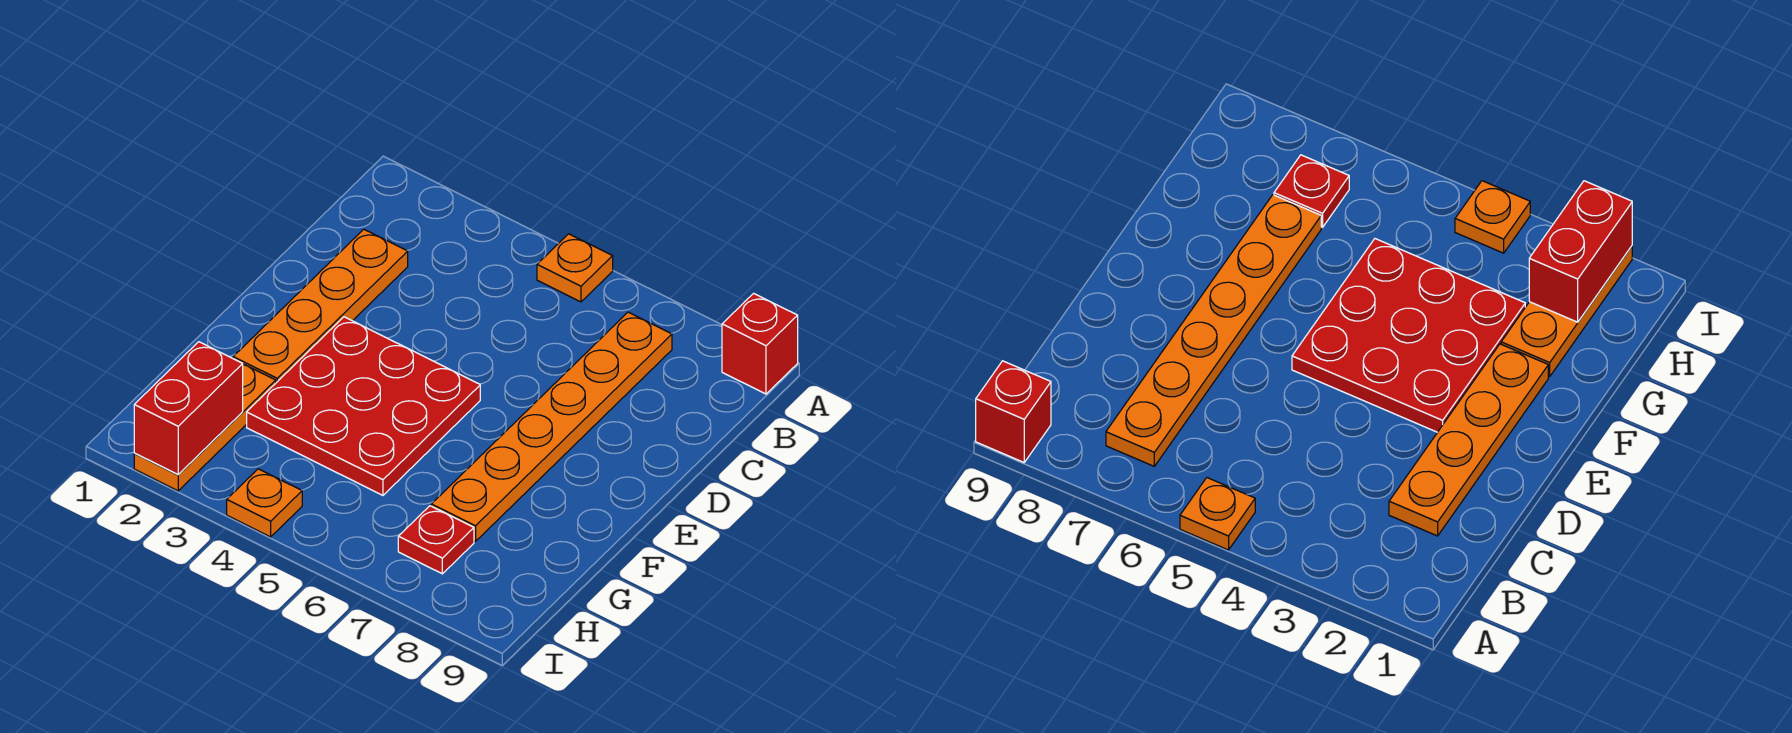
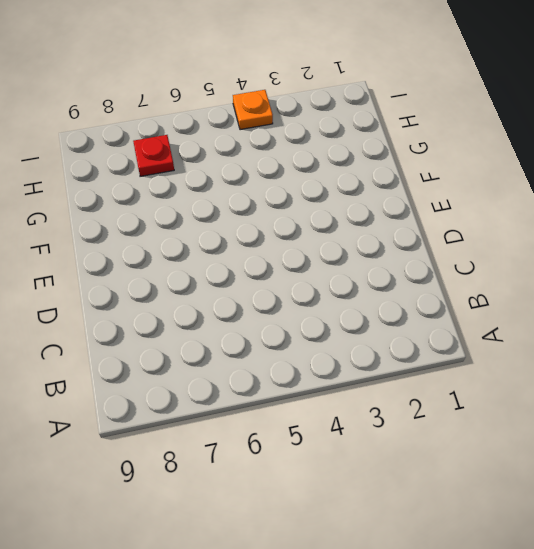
none -> orange plate A5 level 1
none -> red brick A9 level 1

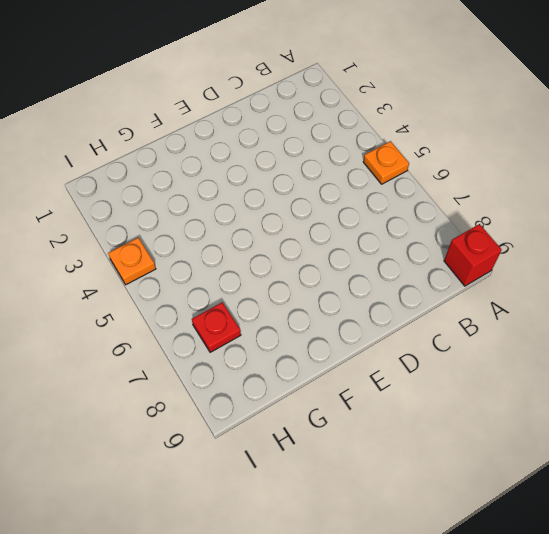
none -> orange plate B7:G7 level 1
none -> orange plate C2:F2 level 1

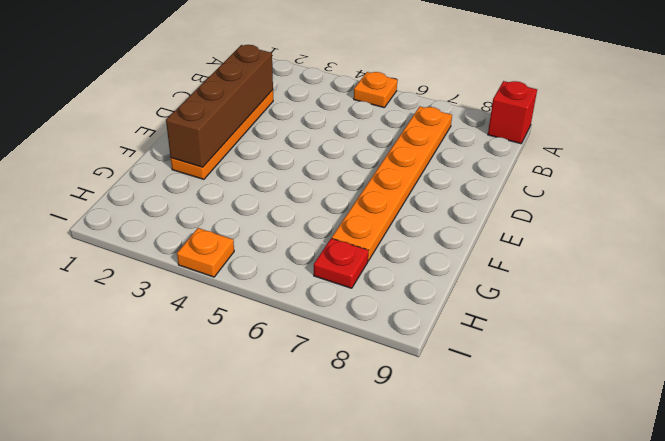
brown brick C2:F2 level 2 -> none
none -> red plate E3:G5 level 1
none -> orange plate G2:I2 level 1

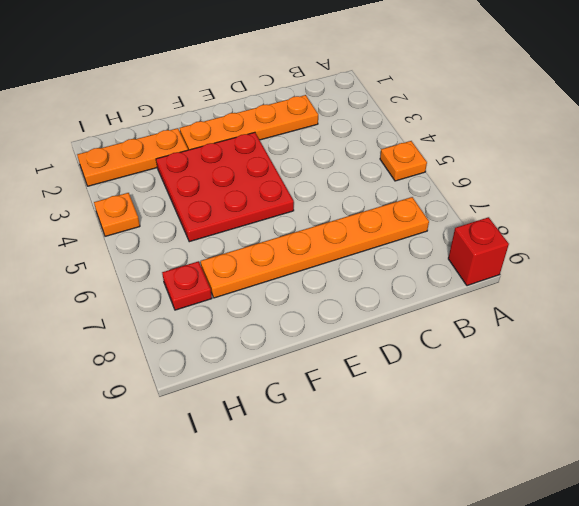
none -> red brick H2:I2 level 2

